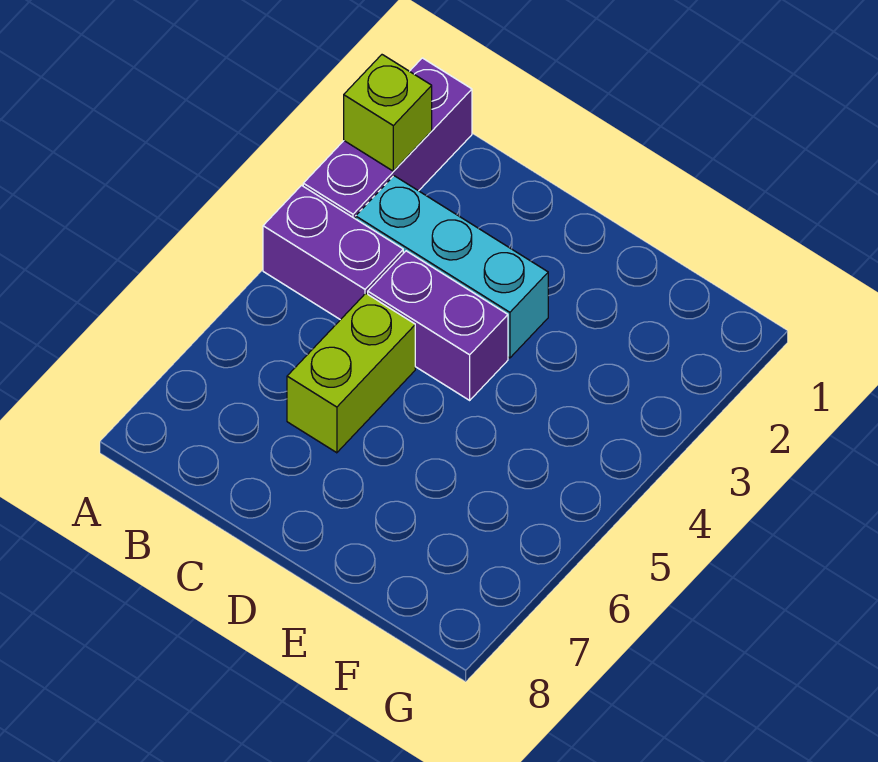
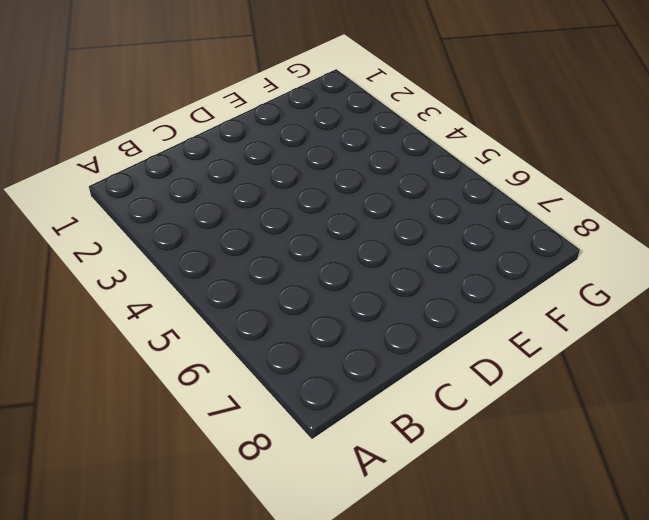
none -> purple brick A1:A3 level 1
none -> purple brick A4:B4 level 1

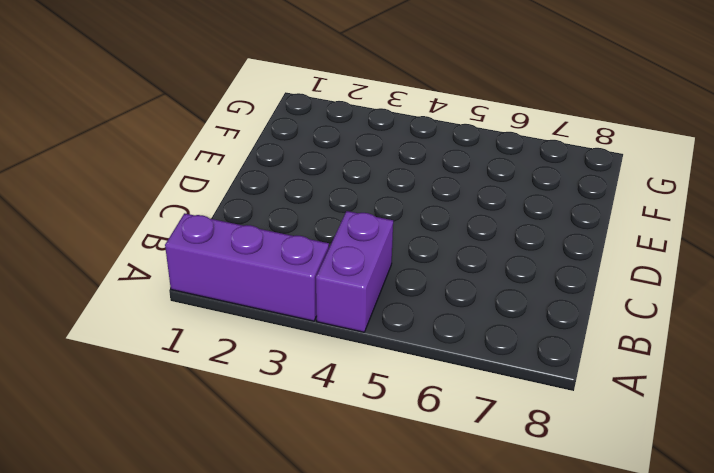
none -> cyan brick B3:D3 level 1
none -> purple brick C4:D4 level 1

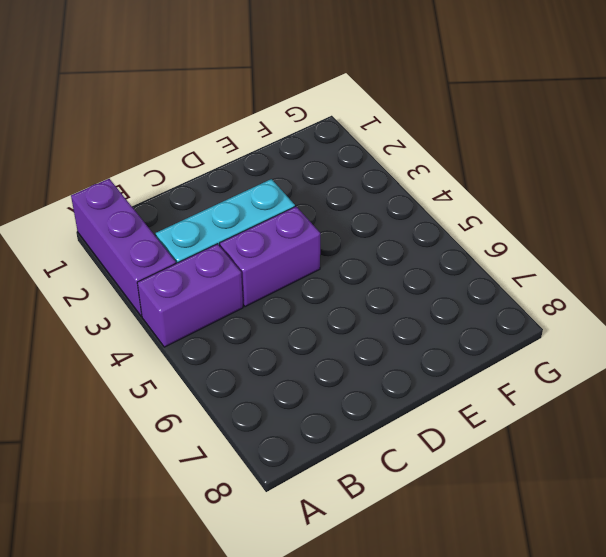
none -> lime brick C5:C6 level 1
none -> lime brick A2 level 2

